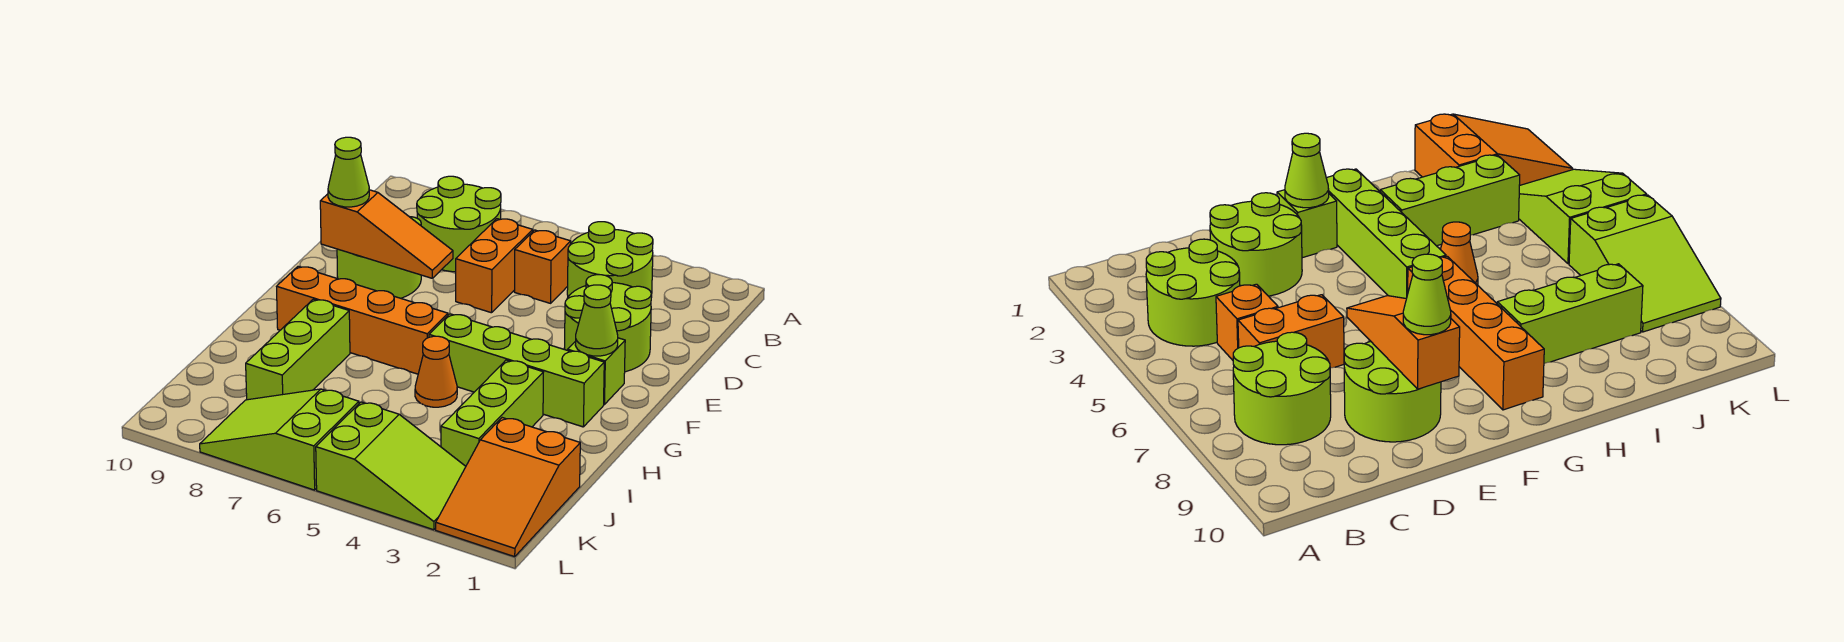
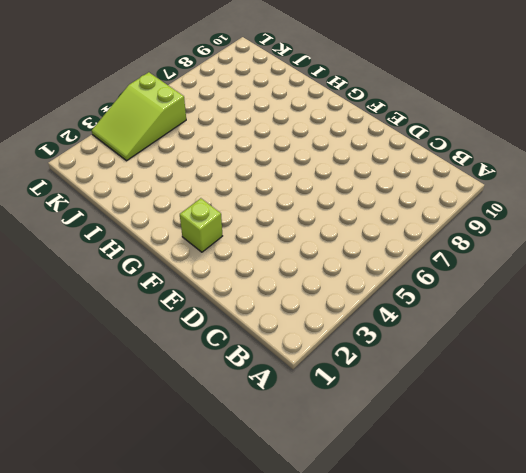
none -> lime round brick B3:C4 level 1
none -> lime round brick B7:C8 level 1
none -> orange brick C5 level 1

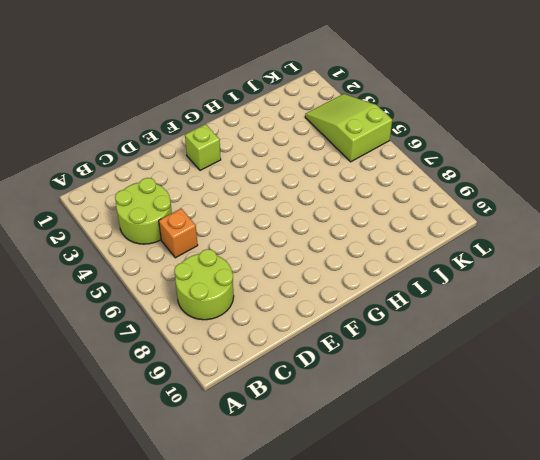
none -> orange brick C6:D6 level 1
none -> lime round brick D2:E3 level 1
none -> lime round brick D8:E9 level 1

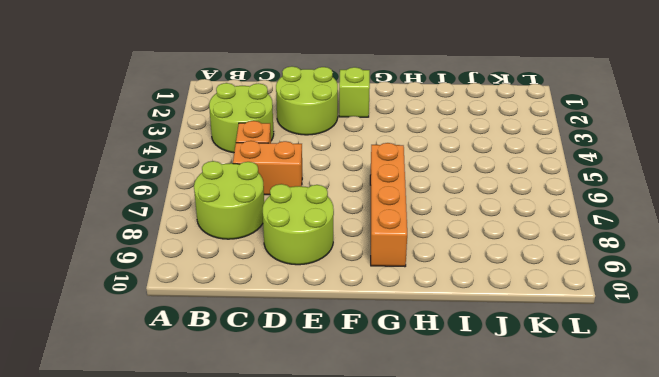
none -> lime brick G2:G5 level 1
none -> lime brick H3:J3 level 1
none -> orange cone H5 level 1

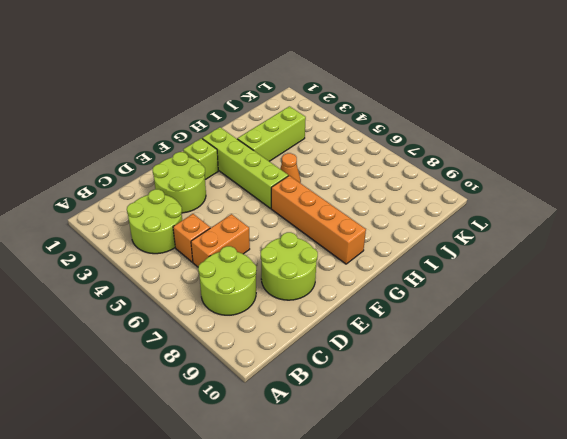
none -> lime brick H8:J8 level 1
none -> orange slope J1:L2 level 1 top J
none -> lime slope K3:L5 level 1 top 5

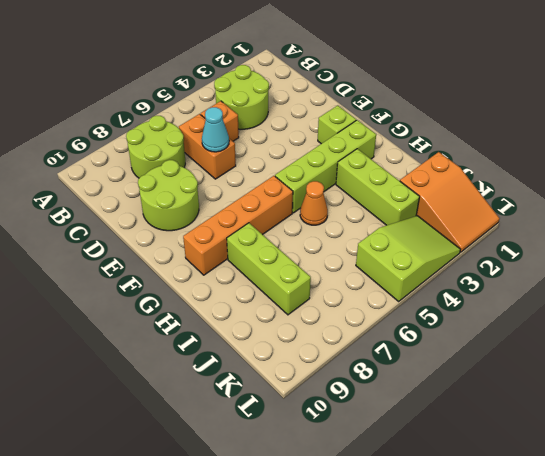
cyan cone D6 level 2 -> none
none -> lime round brick D2:E3 level 1
none -> lime slope K6:L8 level 1 top 6
none -> orange slope E7:E9 level 2 top 9

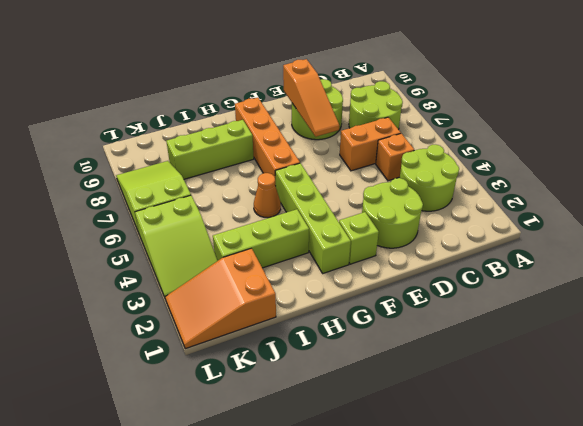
none -> lime cone F2 level 2
none -> lime cone E9 level 3

